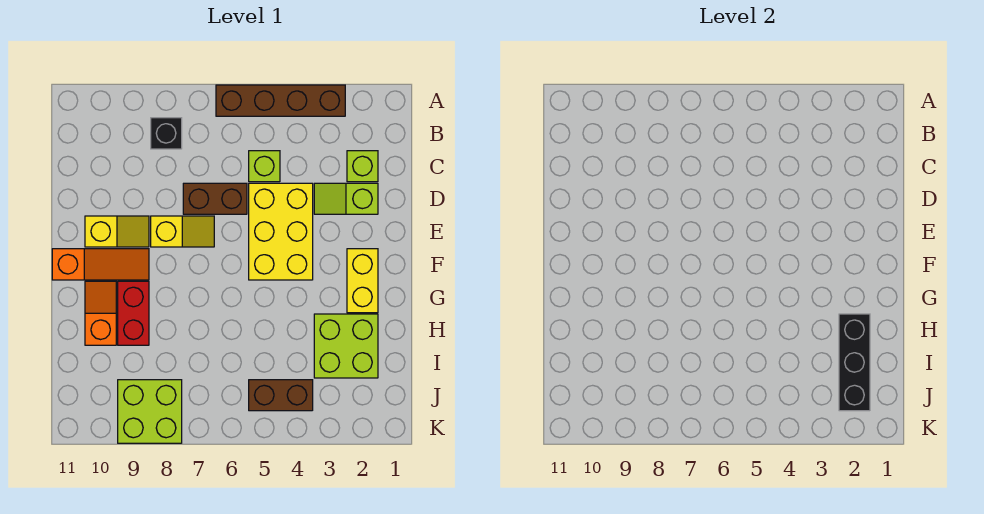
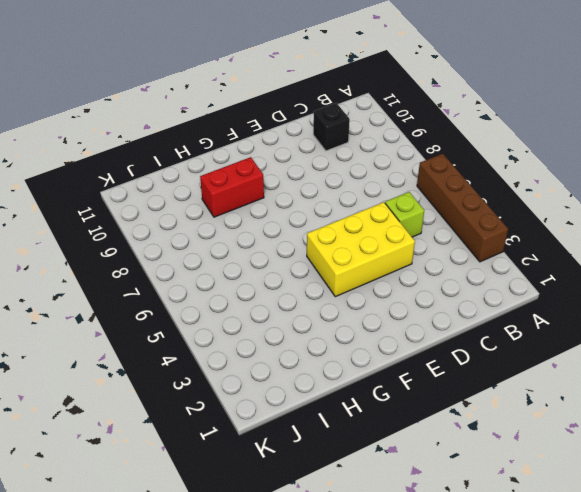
black brick C10 level 1 -> black brick B8 level 1
none -> lime brick C2 level 1
none -> lime slope D2:D3 level 1 top 2
none -> brown brick D6:D7 level 1

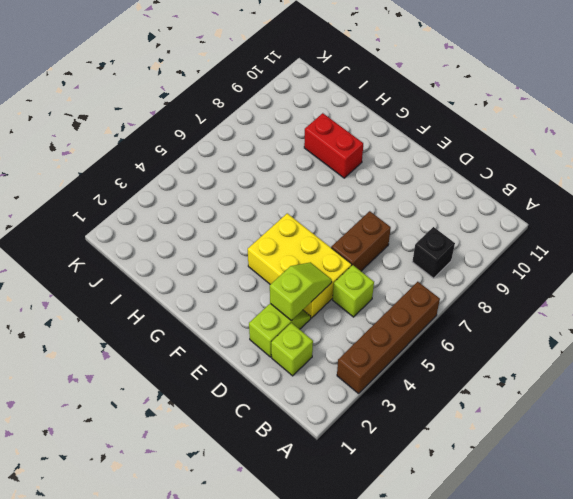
lime slope D3:D4 level 2 top 3 -> none
none -> yellow slope E7:E8 level 1 top 8
none -> yellow slope E9:E10 level 1 top 10
none -> yellow brick F2:G2 level 1

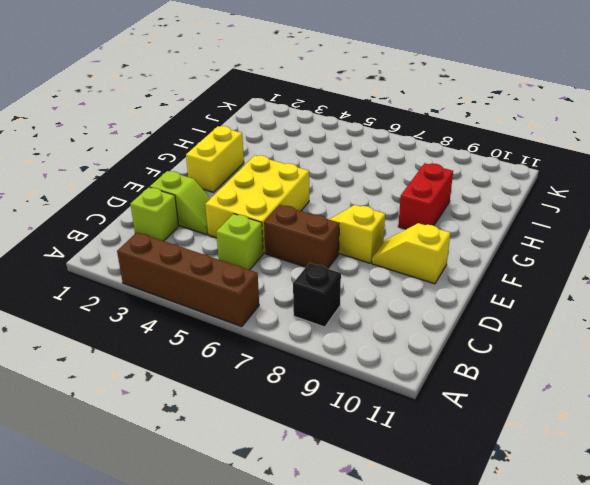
none -> orange slope F9:F11 level 1 top 11
none -> orange slope G10:H10 level 1 top H
none -> lime brick H2:I3 level 1

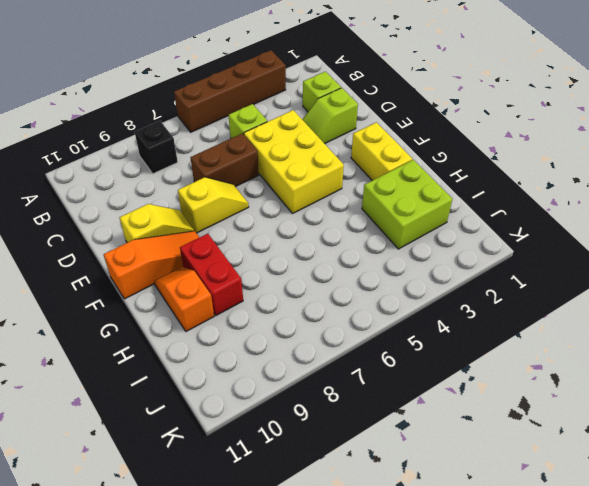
none -> brown brick J4:J5 level 1
none -> lime brick J8:K9 level 1
none -> black brick H2:J2 level 2

